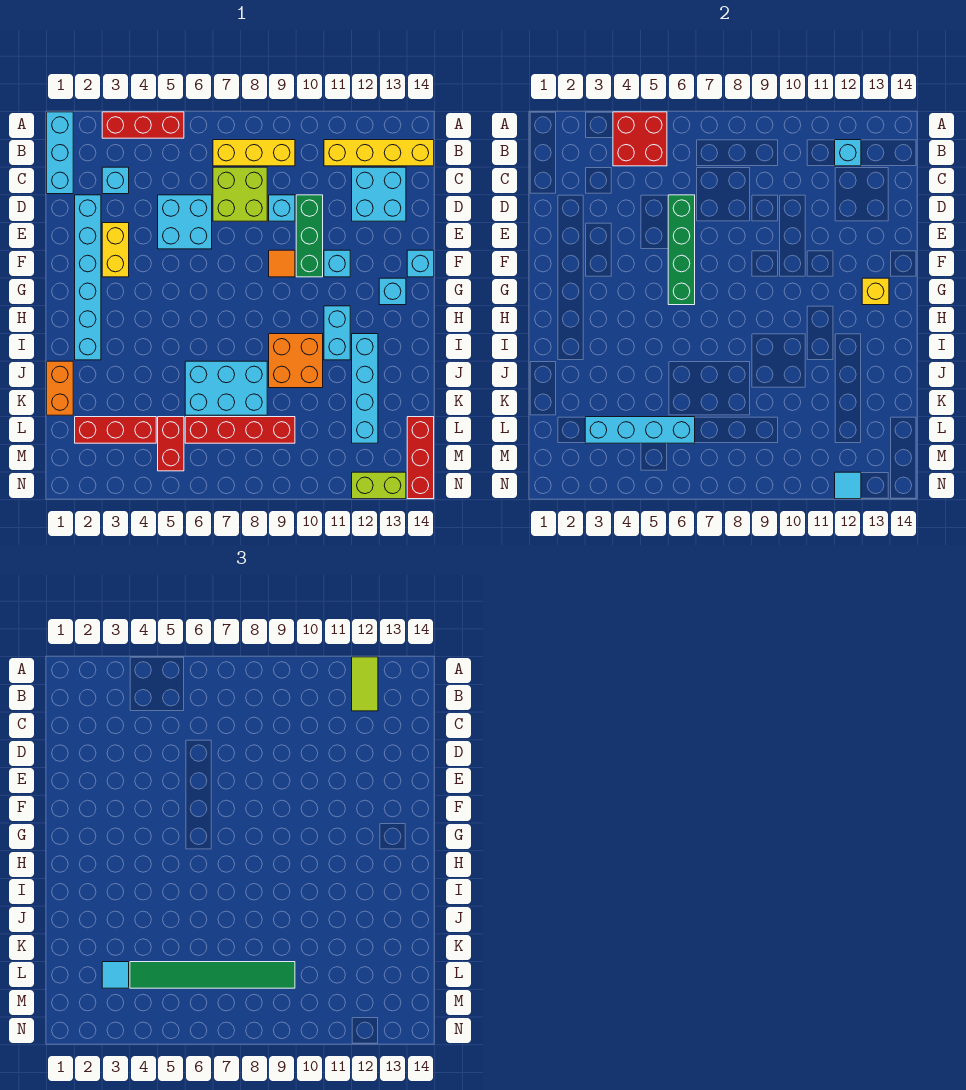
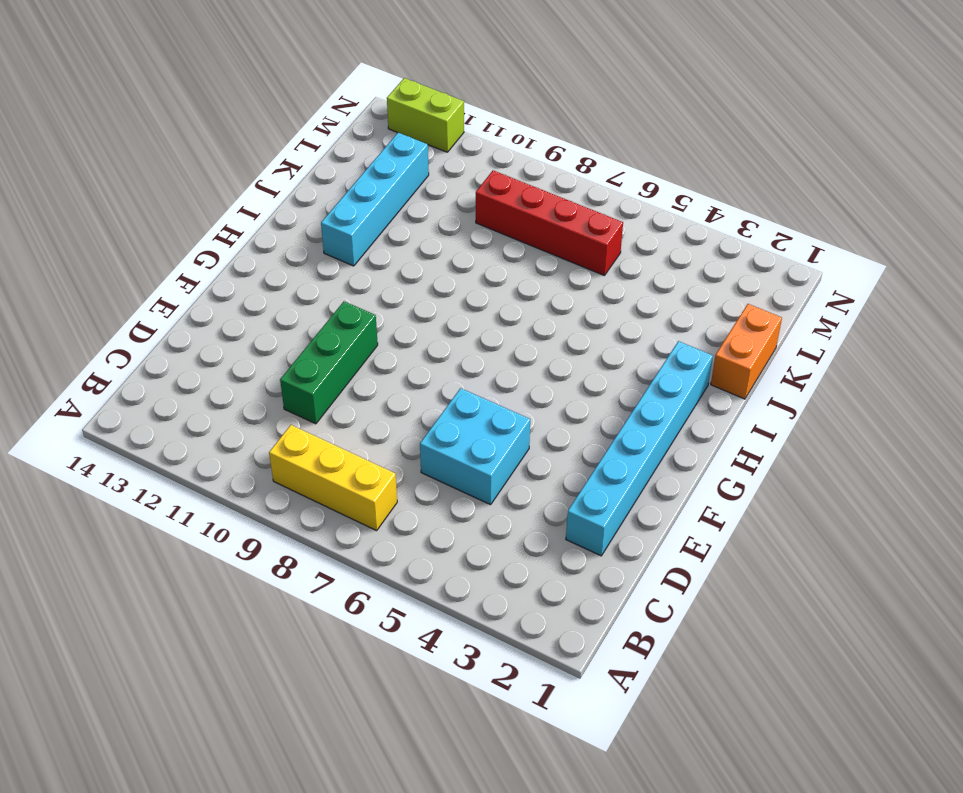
none -> cyan brick A1:C1 level 1
none -> red brick A3:A5 level 1
none -> yellow brick B11:B14 level 1
none -> cyan brick C3 level 1

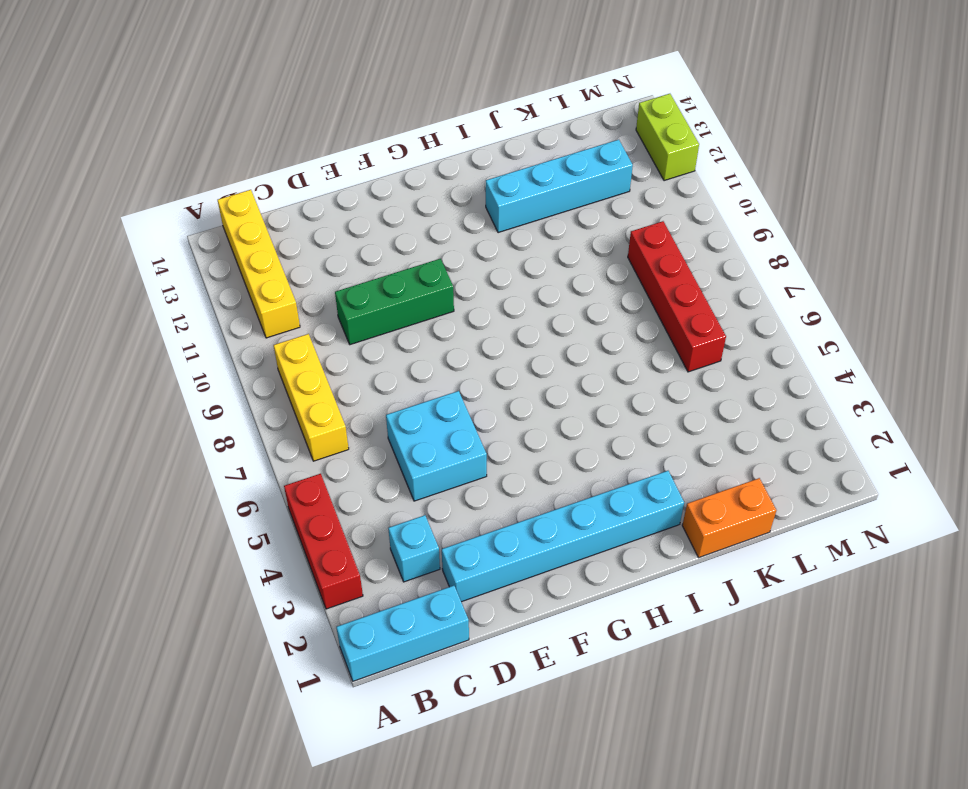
none -> lime brick C7:D8 level 1
none -> cyan brick C12:D13 level 1
none -> cyan brick D9 level 1
none -> yellow brick E3:F3 level 1

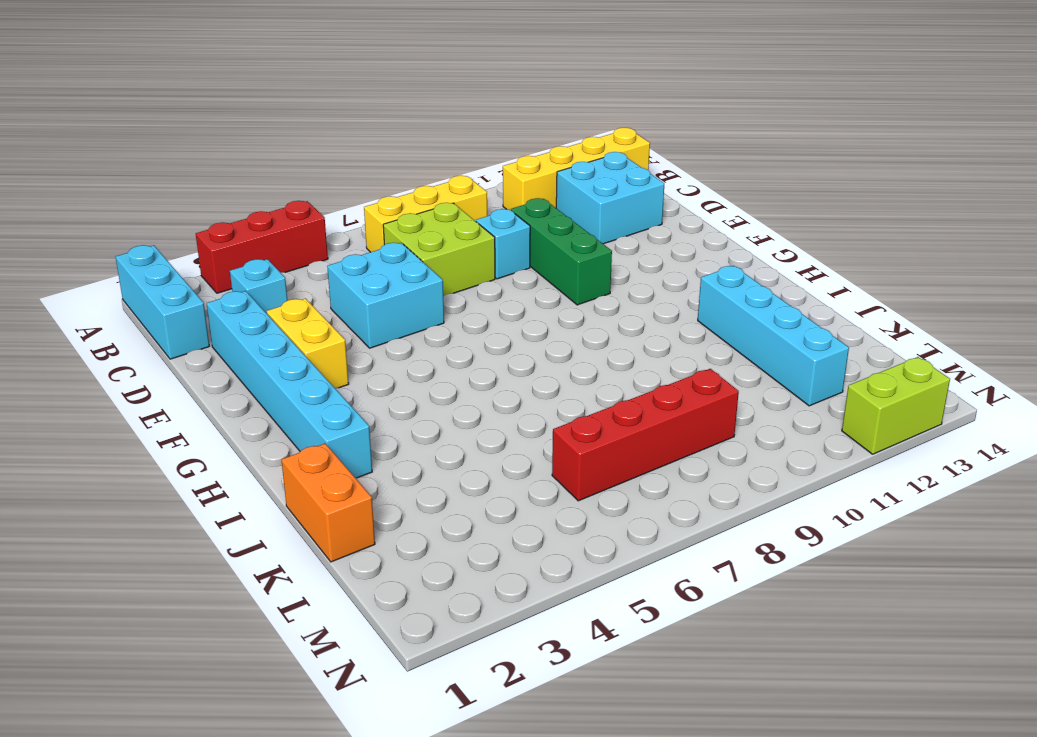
none -> orange tile F9 level 1
none -> cyan brick F11 level 1
none -> cyan brick F14 level 1
none -> cyan brick G13 level 1

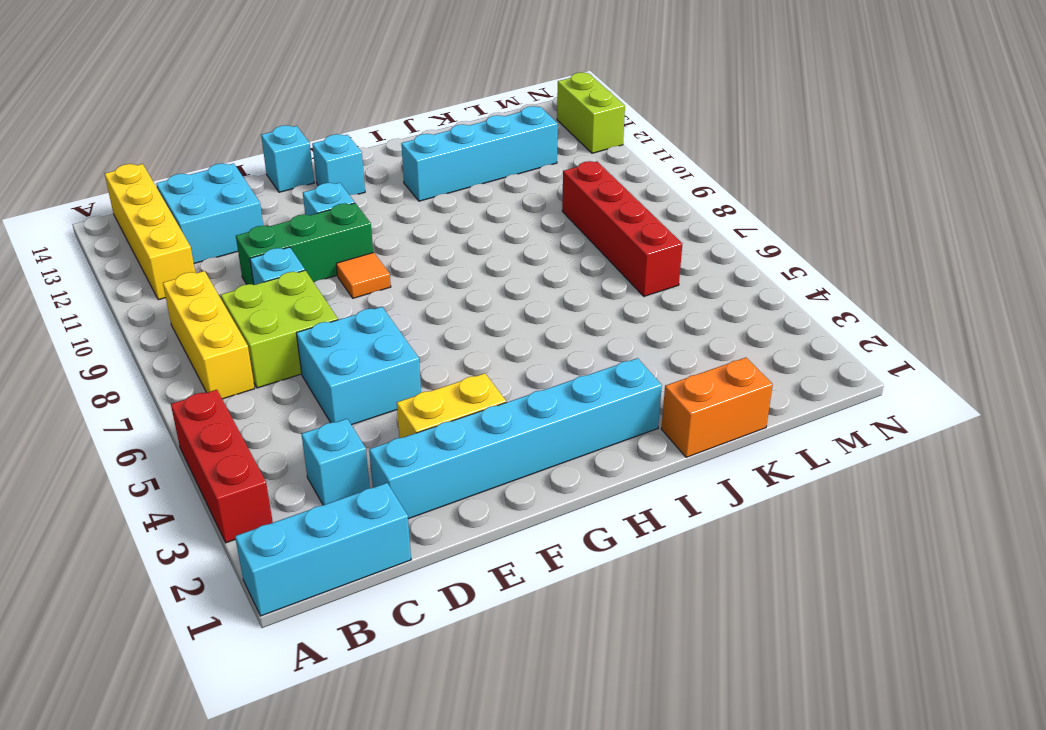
none -> cyan brick H11:I11 level 1
none -> orange brick I9:J10 level 1
none -> cyan brick J6:K8 level 1
none -> red brick L2:L4 level 1

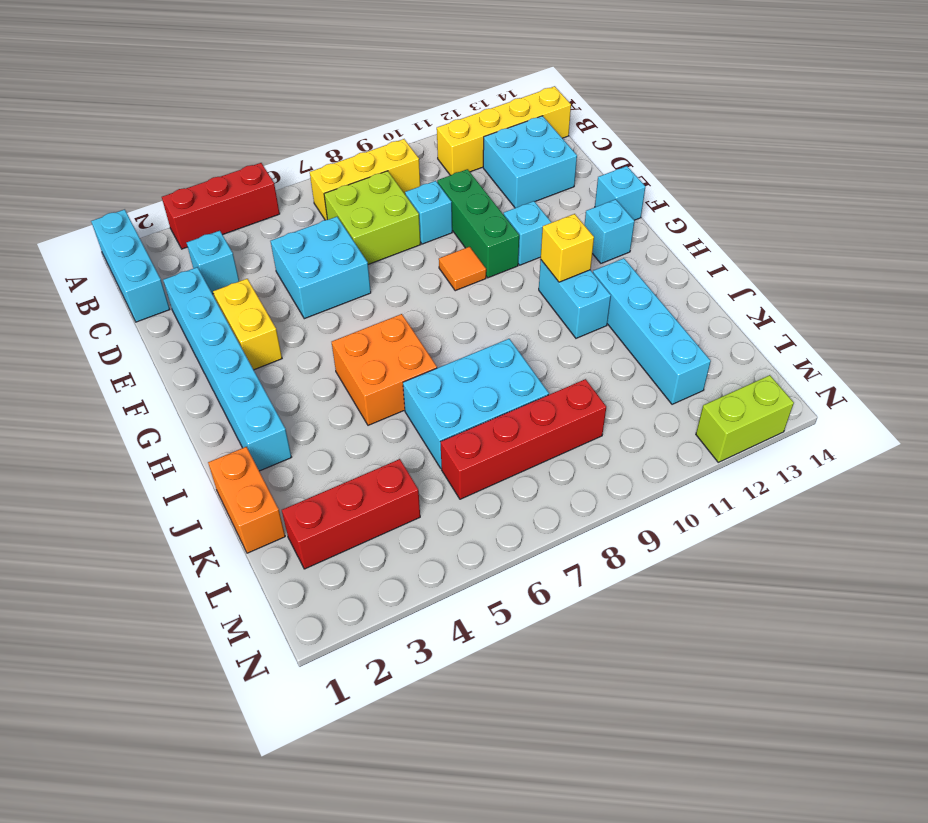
orange brick H5:I6 level 1 -> orange brick I9:J10 level 1
yellow brick H11 level 2 -> yellow brick G13 level 2
none -> red brick L5:M5 level 1
none -> red brick L14:N14 level 1
none -> red brick A4:B5 level 2
none -> cyan brick B12 level 2

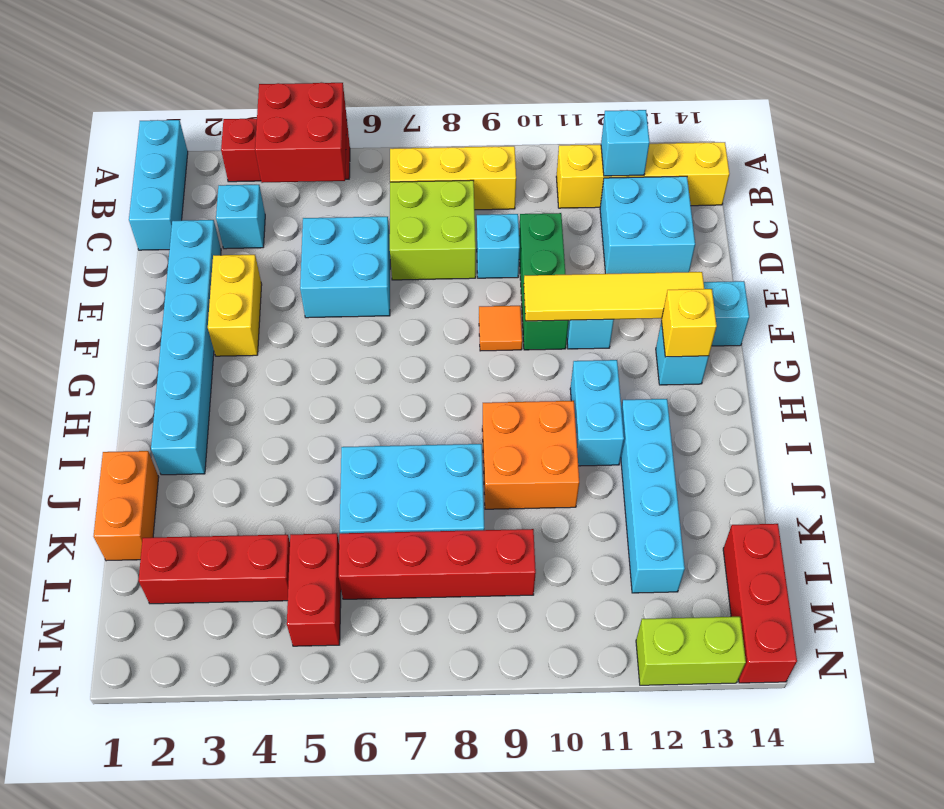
yellow tile F10:F13 level 2 -> none
none -> green brick D6:G6 level 2
none -> cyan brick L3:L6 level 2
none -> cyan tile N12 level 2
none -> lime tile A12:B12 level 3

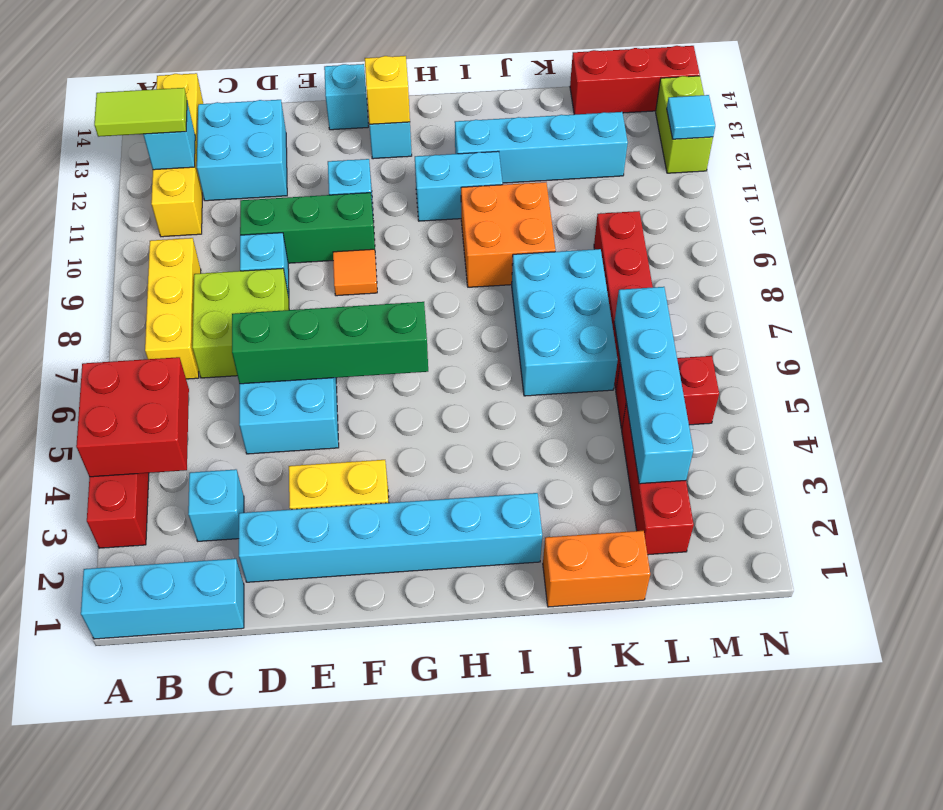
none -> cyan tile L3 level 3
none -> green tile L4:L9 level 3

